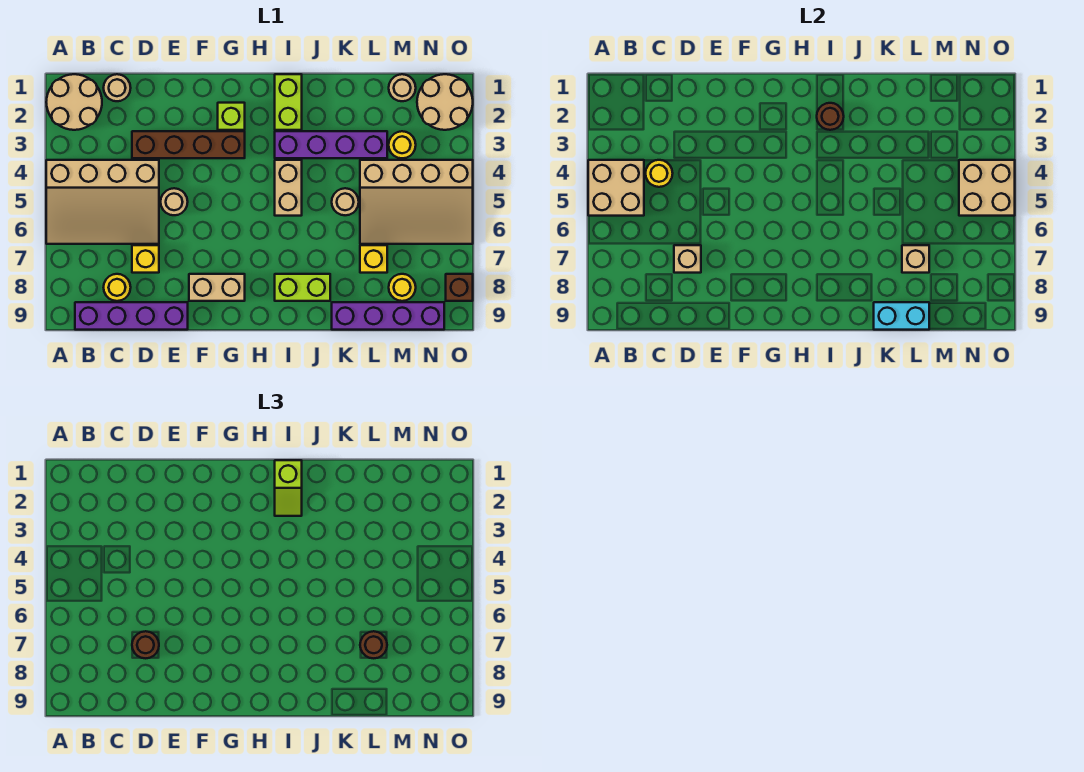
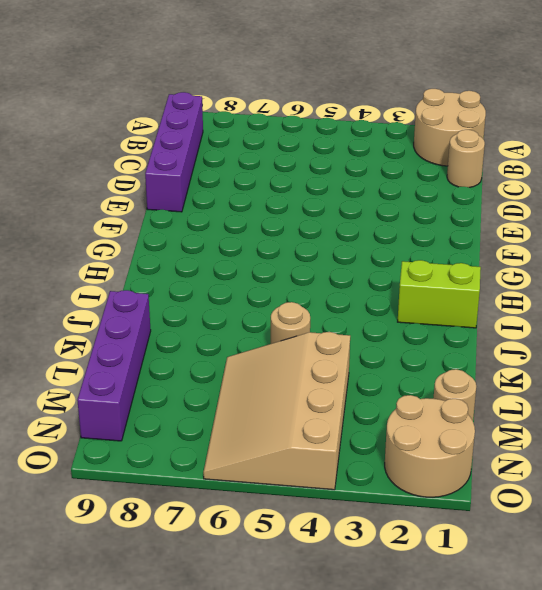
none -> tan slope A4:D6 level 1 top 4
none -> yellow round brick C8 level 1
none -> brown brick D3:G3 level 1
none -> yellow brick D7 level 1

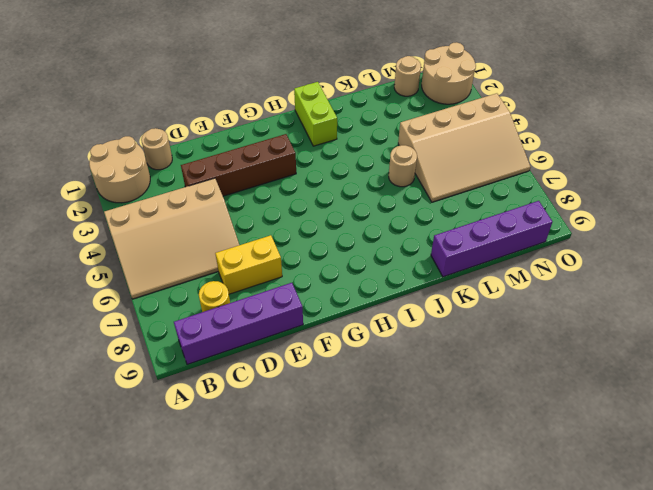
yellow brick D7:E7 level 1 -> yellow brick D7 level 1
none -> tan round brick E5 level 1
none -> tan brick F8:G8 level 1
none -> lime brick G2 level 1
none -> purple brick I3:L3 level 1

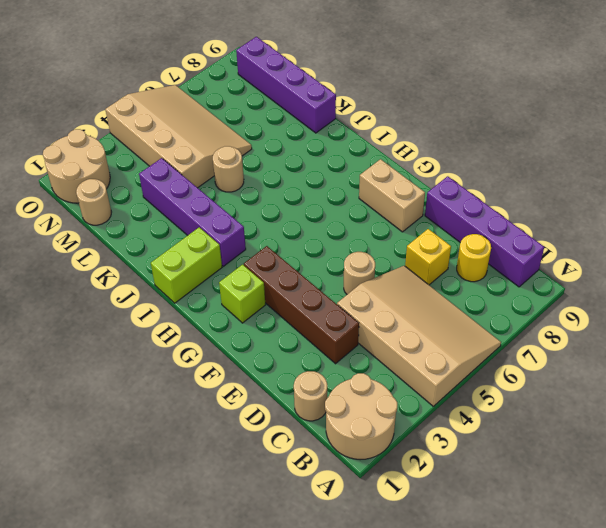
none -> tan brick I4:I5 level 1
none -> lime brick I8:J8 level 1
none -> yellow brick L7 level 1
none -> yellow round brick M3 level 1

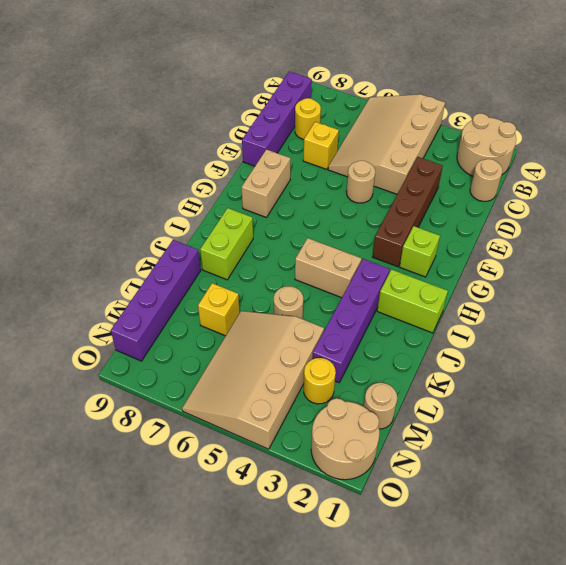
none -> yellow round brick M8 level 1
none -> brown brick O8 level 1
none -> tan brick A4:B5 level 2
none -> yellow round brick C4 level 2

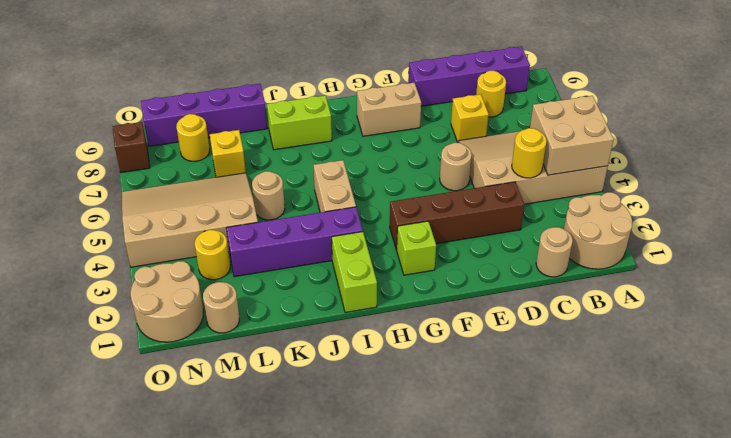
none -> tan brick D7 level 2
none -> brown round brick I2 level 2
none -> cyan brick K9:L9 level 2
none -> tan brick L7 level 2

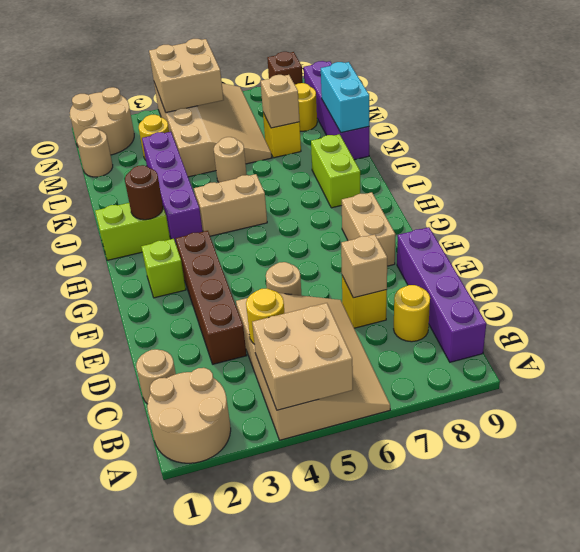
none -> brown round brick D7 level 3
none -> lime slope I1:I2 level 3 top 1
none -> brown round brick L7 level 3

